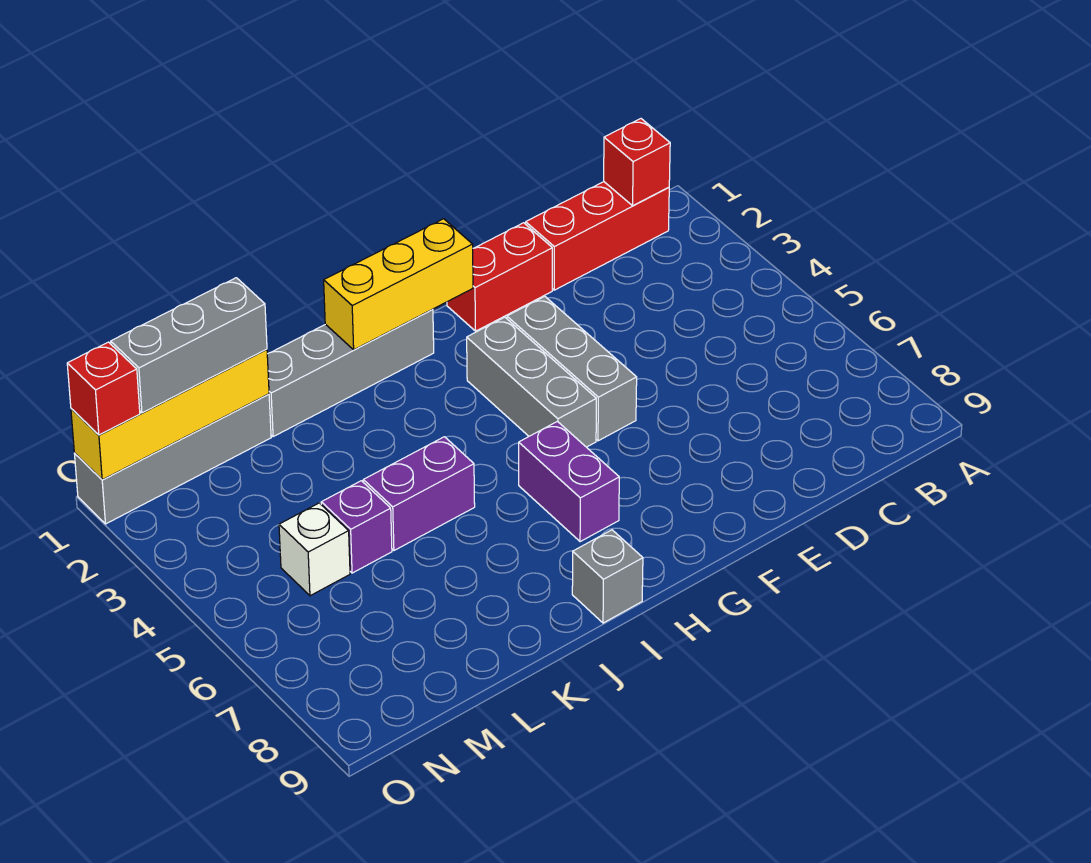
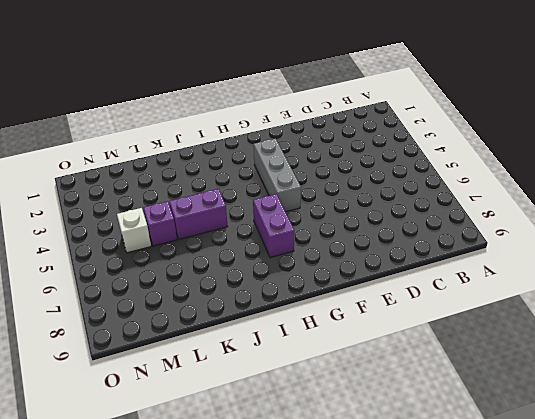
none -> red brick B1:D1 level 1
none -> red brick E1:F1 level 1
none -> grey brick F3:F5 level 1

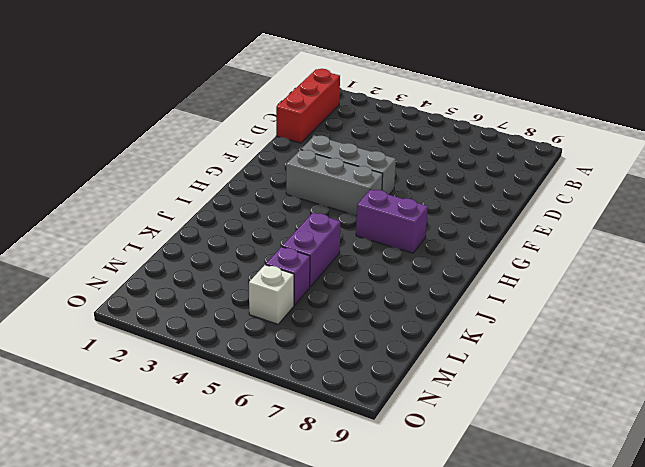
none -> red brick E1:F1 level 1
none -> grey brick H1:K1 level 1
none -> grey brick I9 level 1

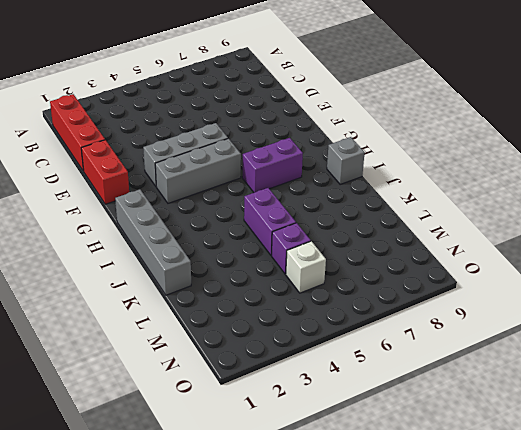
none -> grey brick L1:O1 level 1
none -> red brick B1 level 2
none -> yellow brick G1:I1 level 2

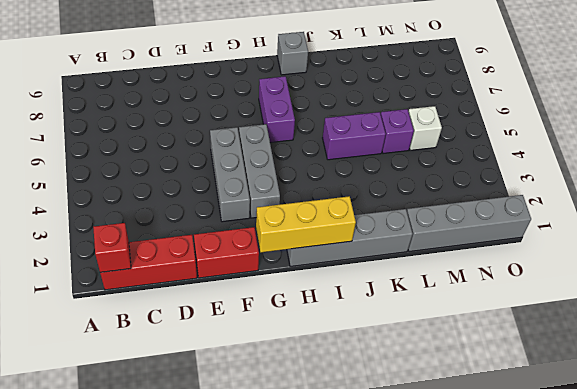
none -> yellow brick L1:O1 level 2
none -> grey brick L1:N1 level 3
none -> red brick O1 level 3

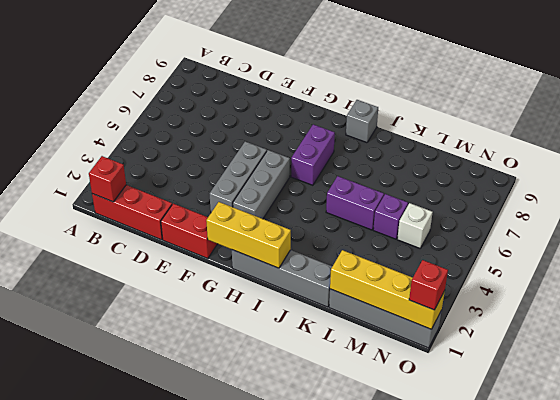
none -> grey brick L1:N1 level 3

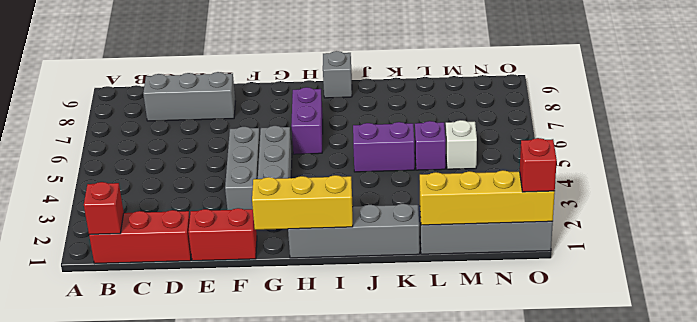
grey brick C8:E8 level 1 -> grey brick L1:N1 level 3

